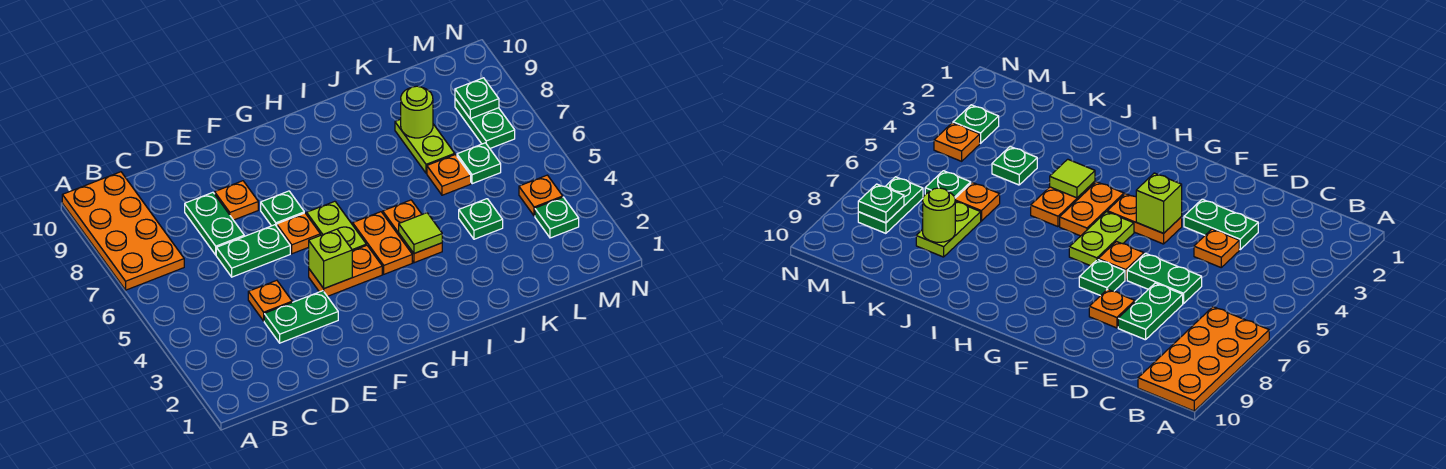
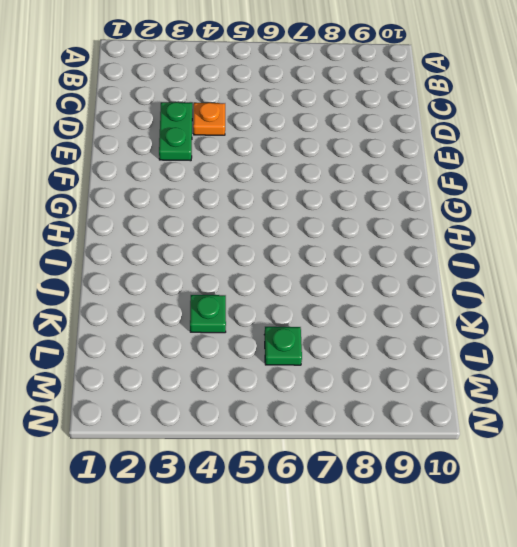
none -> orange plate A7:B10 level 1
none -> green plate D6:E6 level 1
none -> green plate D7:D8 level 1

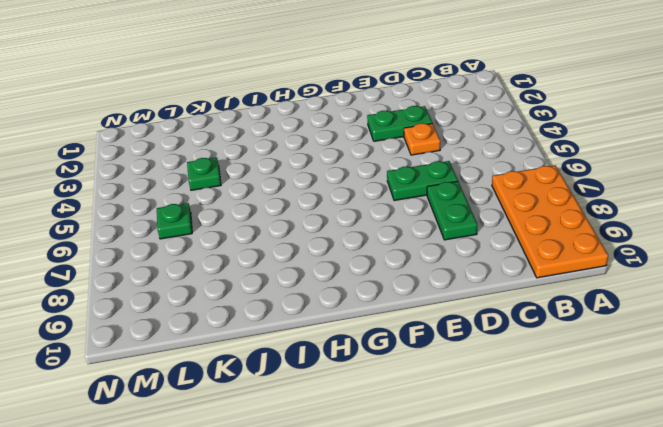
none -> orange plate E8 level 1
none -> orange plate F4:G4 level 1
none -> orange plate F6 level 1

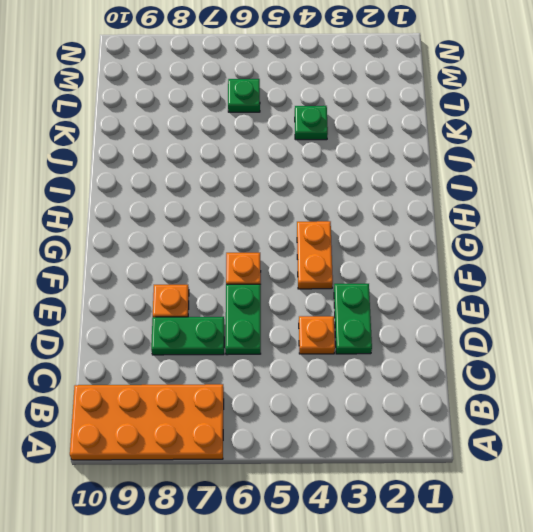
none -> green plate F7 level 1
none -> lime plate G5:G6 level 1
none -> orange plate H4:H5 level 1

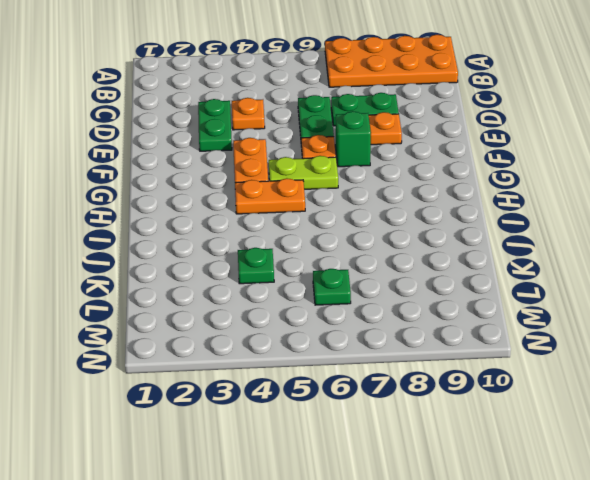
green brick F7 level 1 -> green plate F7 level 1
none -> orange plate I4:I5 level 1
none -> orange plate K6 level 1
none -> lime plate K7:K8 level 1

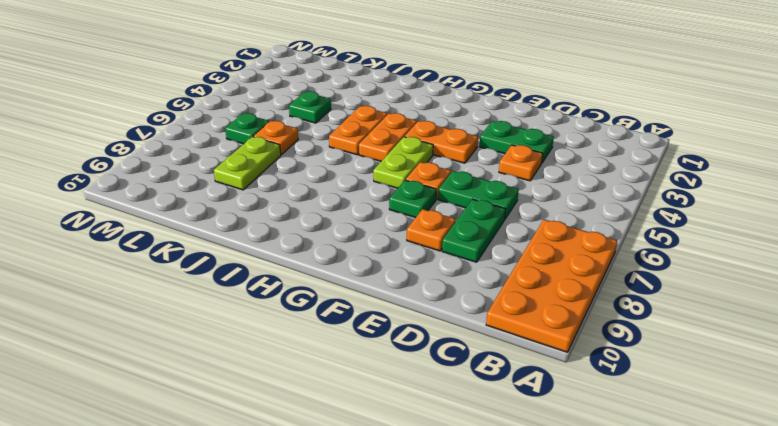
none -> green plate M3 level 1
none -> orange plate M4 level 1
none -> green plate M7:M8 level 1

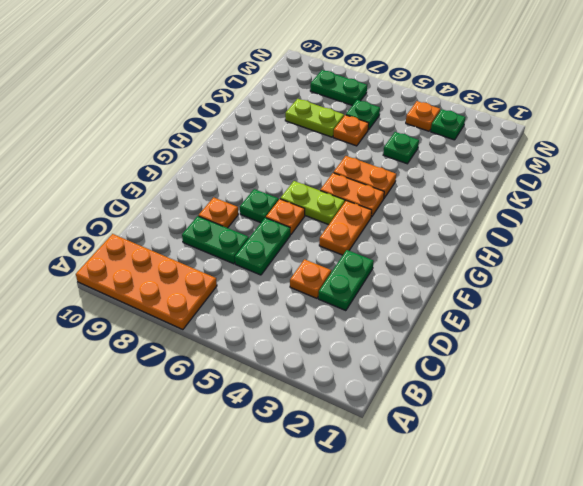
none -> lime brick F4 level 2
none -> lime tile I4 level 2
none -> lime round brick K8 level 2

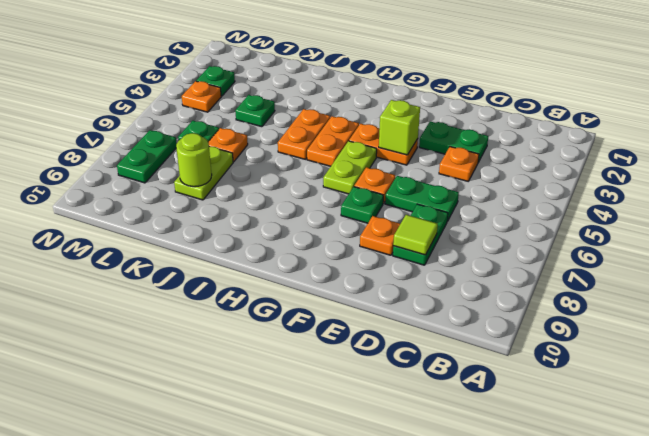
lime tile D8 level 2 -> lime tile I4 level 2
none -> orange plate A7:B10 level 1
none -> green plate M8 level 2

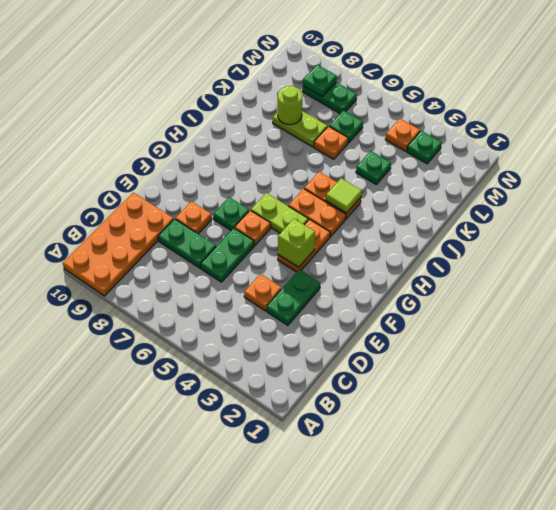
orange plate A9:D10 level 1 -> orange plate A7:B10 level 1

